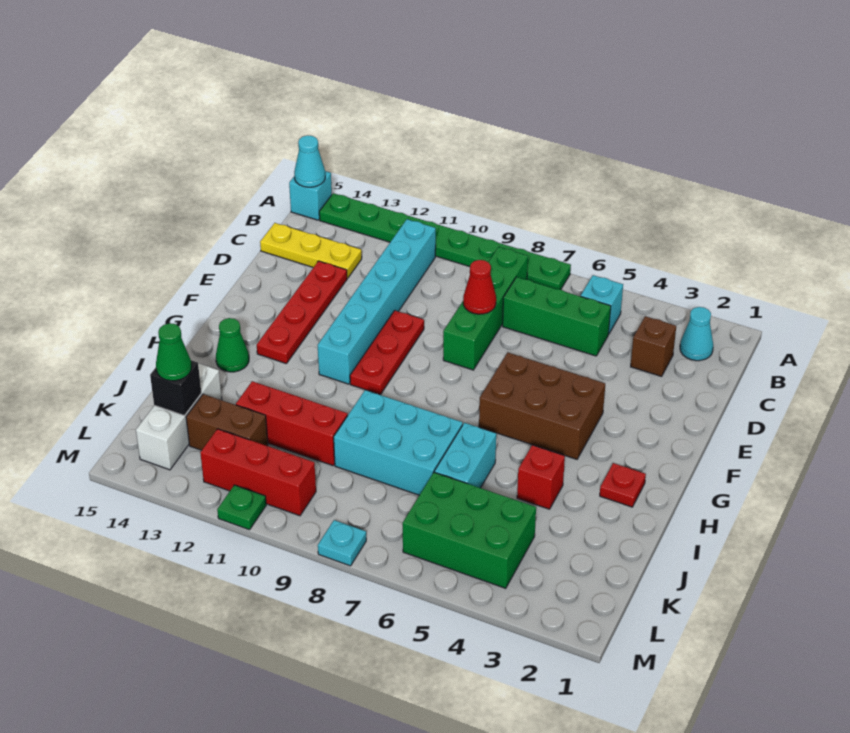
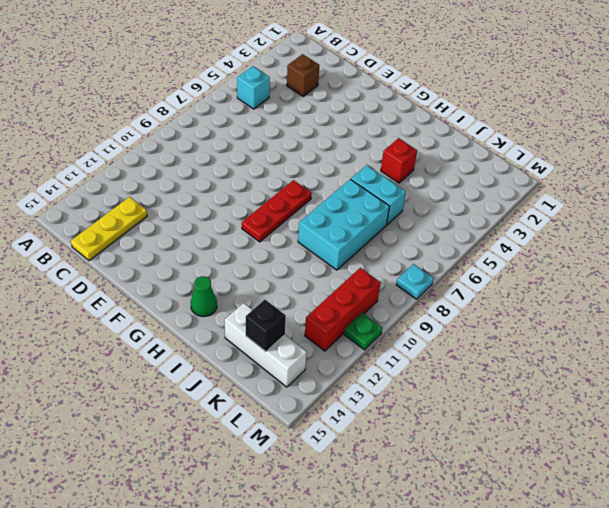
red plate G8:G10 level 1 -> red plate E10:G10 level 1
none -> green plate A7:A14 level 1
none -> cyan brick A15 level 1
none -> cyan cone B2 level 1

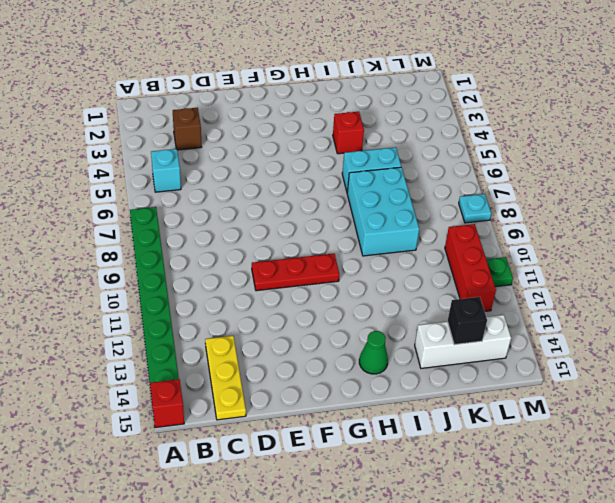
red brick A15 level 1 -> cyan brick A15 level 1
none -> cyan cone B2 level 1
none -> green brick B8:E8 level 1
none -> cyan brick B11:G11 level 1

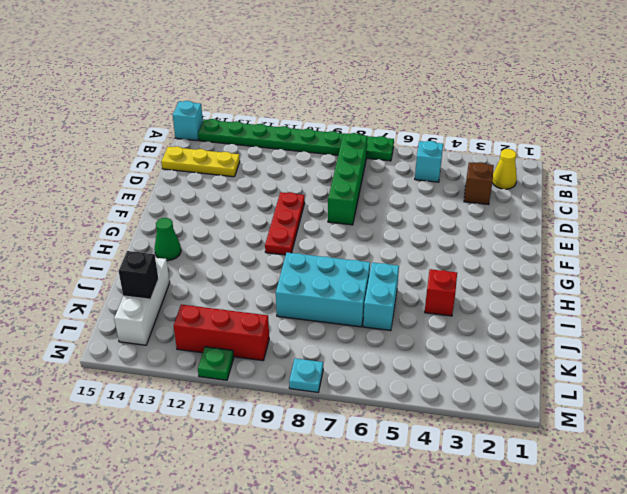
yellow cone B2 level 1 -> cyan cone B2 level 1
none -> cyan brick B11:G11 level 1
none -> green brick C5:C7 level 1
none -> red plate D13:G13 level 1

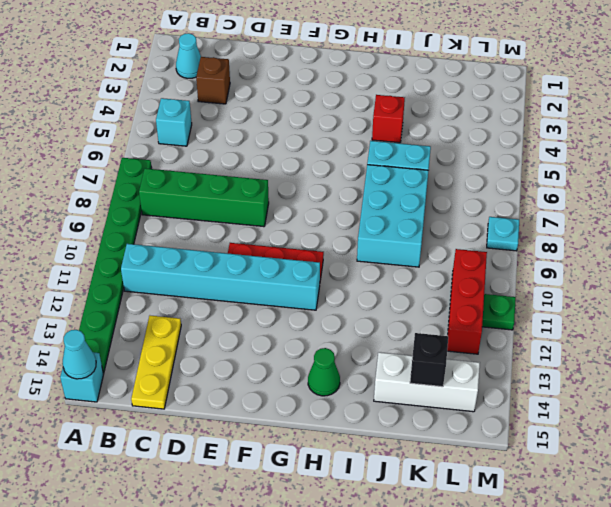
none -> green brick C5:C7 level 1
none -> red plate D13:G13 level 1
none -> brown brick F4:G6 level 1

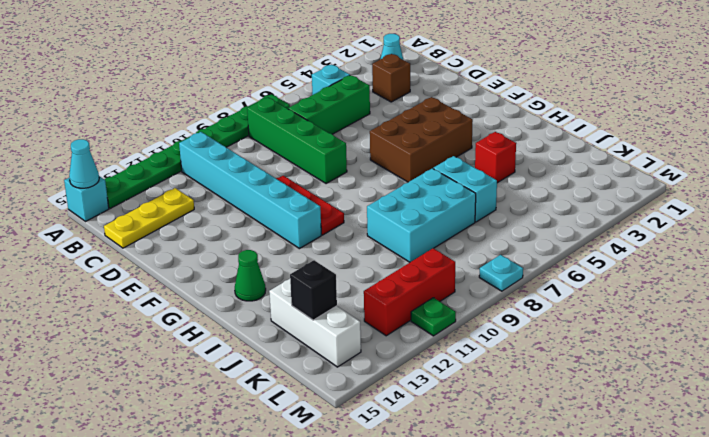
none -> red plate D13:G13 level 1
none -> red plate H2 level 1
none -> red brick J10:J12 level 1

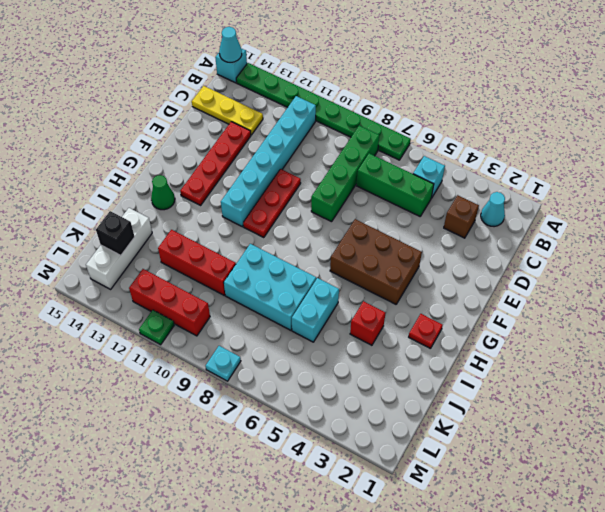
none -> green brick K4:L6 level 1
none -> brown brick K12:K13 level 1
none -> red cone D8 level 2

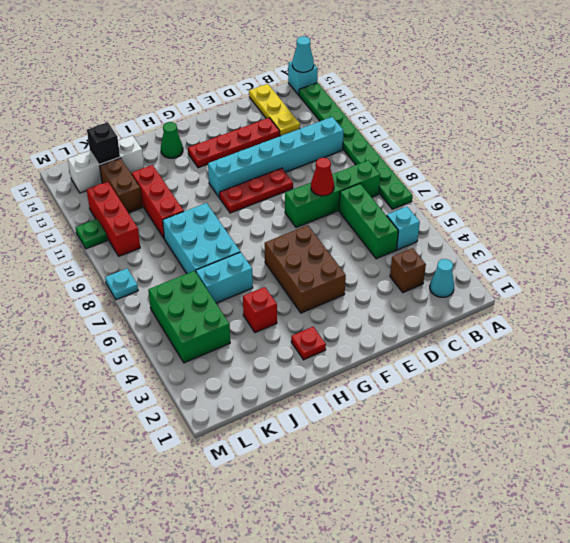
none -> green cone K14 level 3

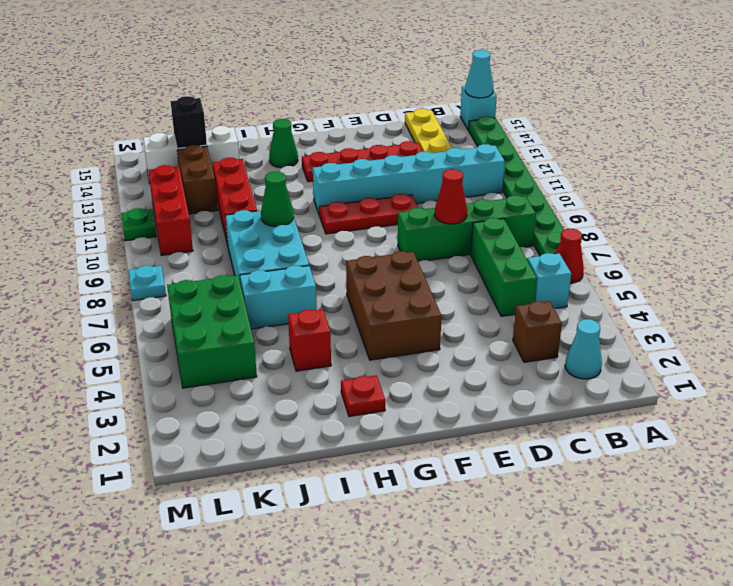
red cone A6 level 1 -> none
green cone I9 level 2 -> green cone K14 level 3

